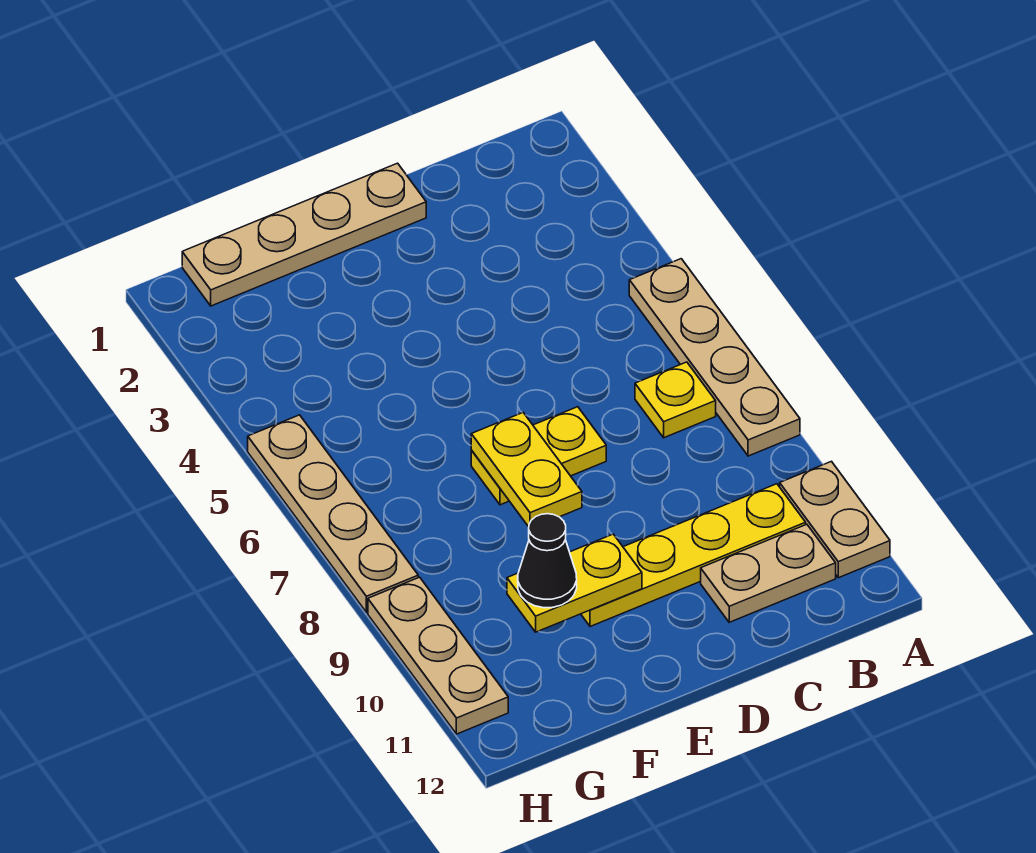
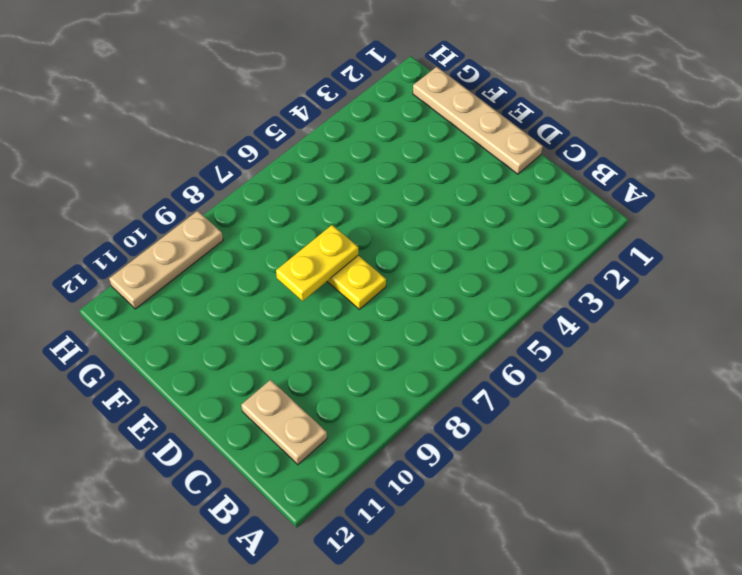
none -> tan plate A5:A8 level 1
none -> tan plate A10:A11 level 1
none -> yellow plate B7 level 1

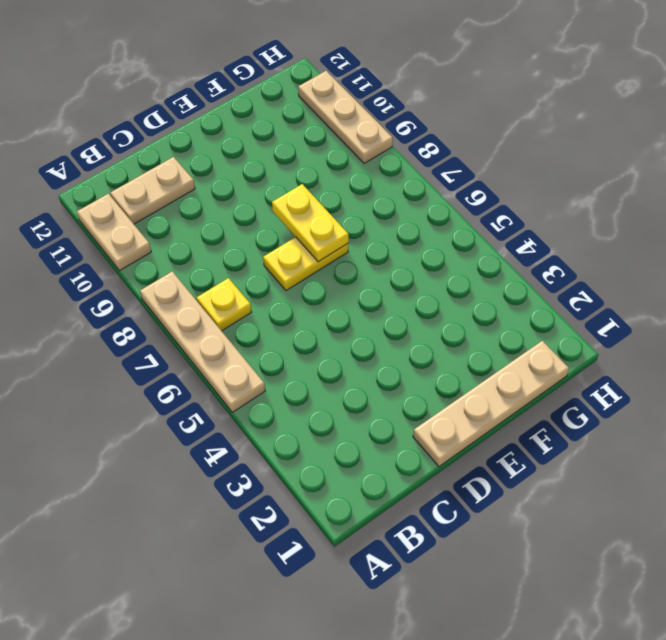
none -> yellow plate B10:E10 level 1
none -> tan plate H5:H8 level 1
none -> yellow plate E10:F10 level 2

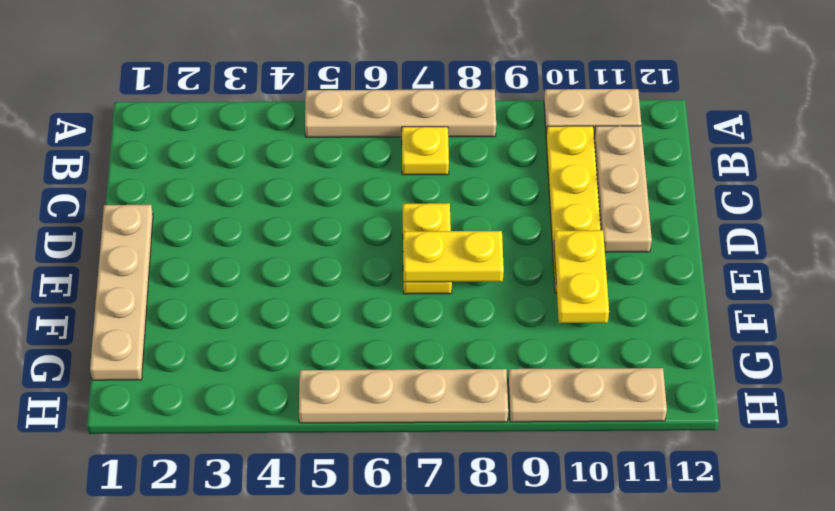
tan plate B11:D11 level 1 -> tan plate B11:C11 level 1
none -> black cone F10 level 3

